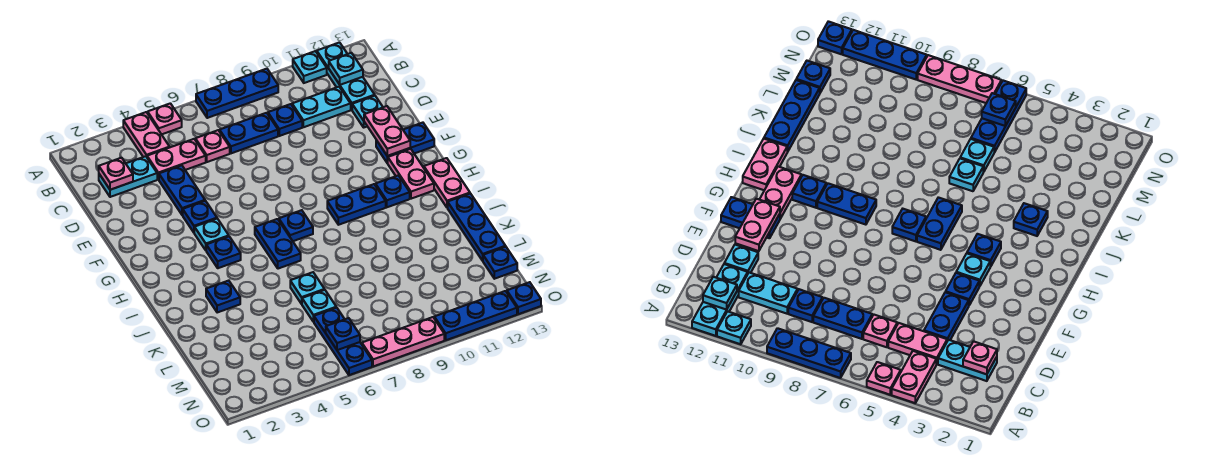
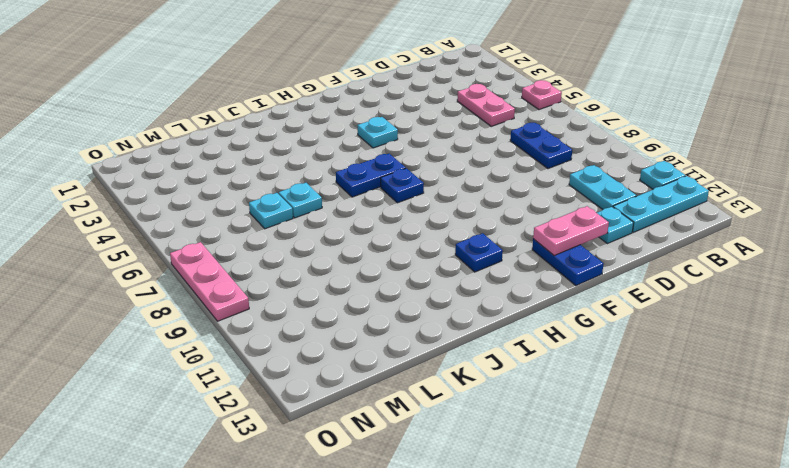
none -> pink plate A4:B4 level 1
none -> blue plate A7:A9 level 1
none -> cyan plate C2:C3 level 1
none -> pink plate C6 level 1

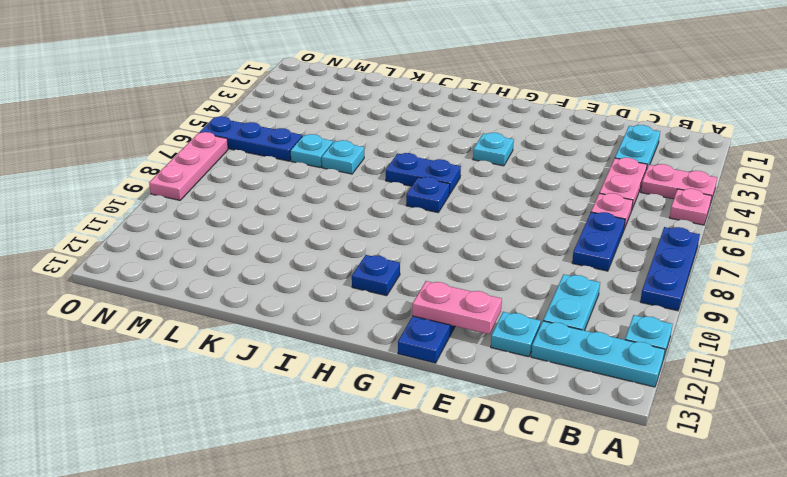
none -> blue plate C9 level 1
none -> blue plate D4:E4 level 1
none -> blue plate F4 level 1
none -> pink plate G12:H12 level 1

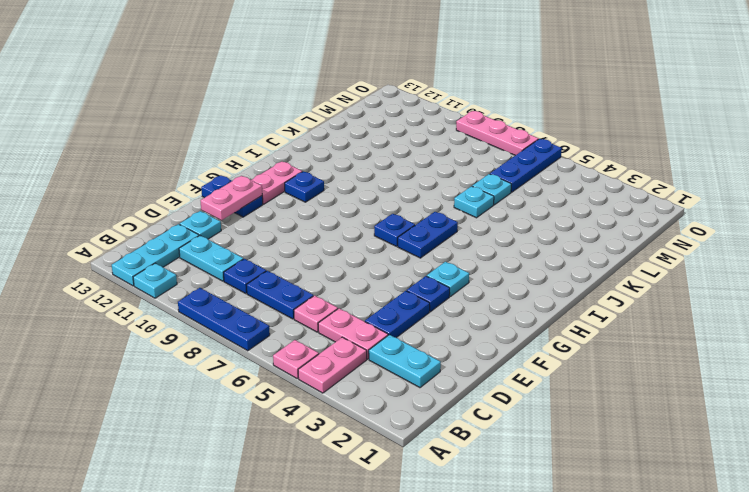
none -> blue plate H4 level 1
none -> blue plate H9:H10 level 1
none -> pink plate H13:I13 level 1
none -> blue plate J3 level 1

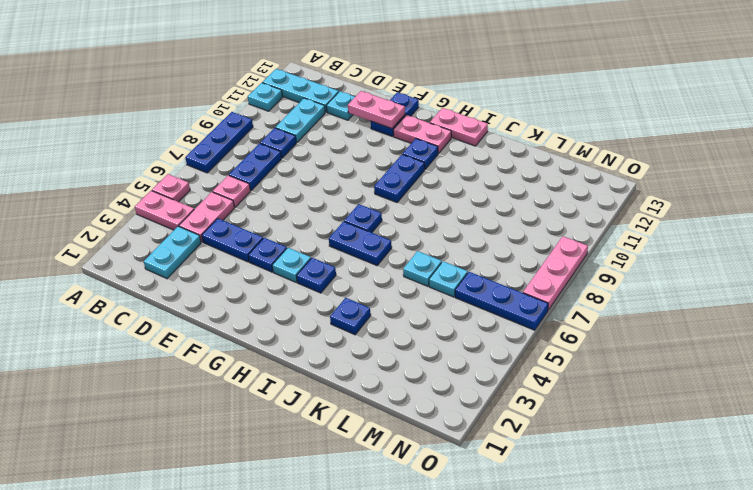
none -> blue plate J13:L13 level 1
none -> blue plate M13 level 1
none -> blue plate O10:O12 level 1
none -> blue plate O13 level 1

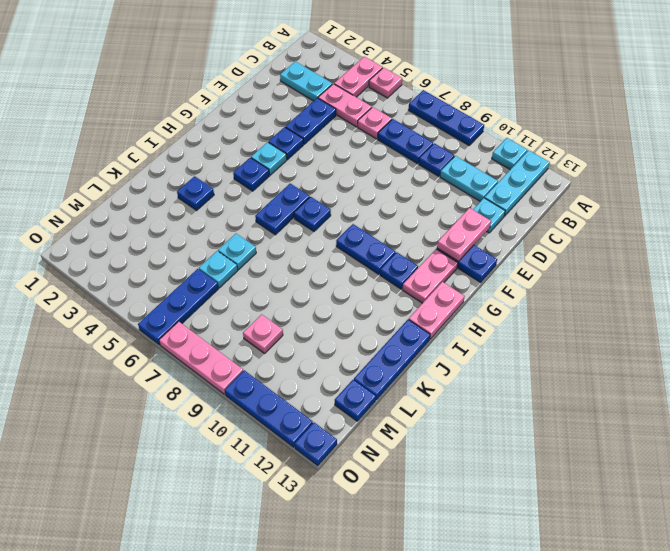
pink plate M9 level 1 -> pink plate C2 level 2
none -> cyan plate B12 level 2
none -> blue plate N6 level 2

